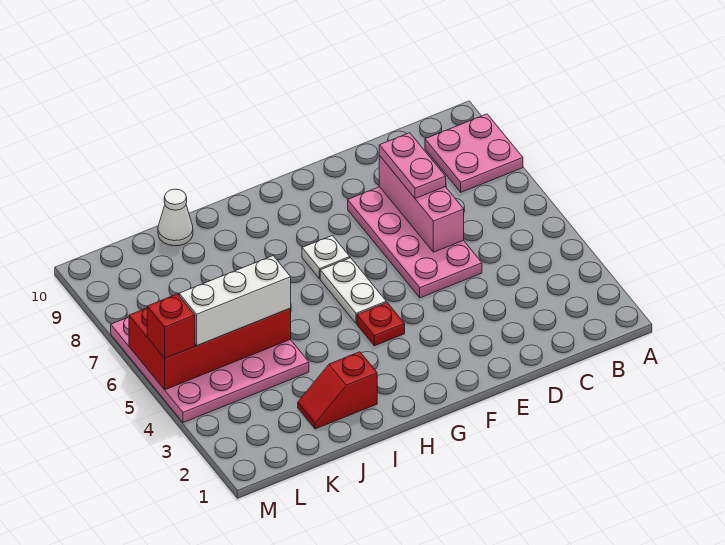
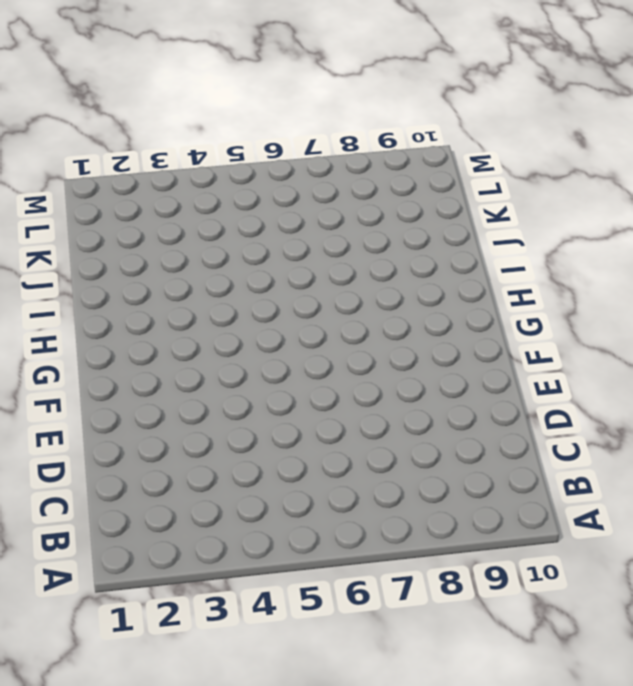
none -> pink plate A8:B9 level 1
none -> pink plate D5:E8 level 1
none -> red plate G4 level 1

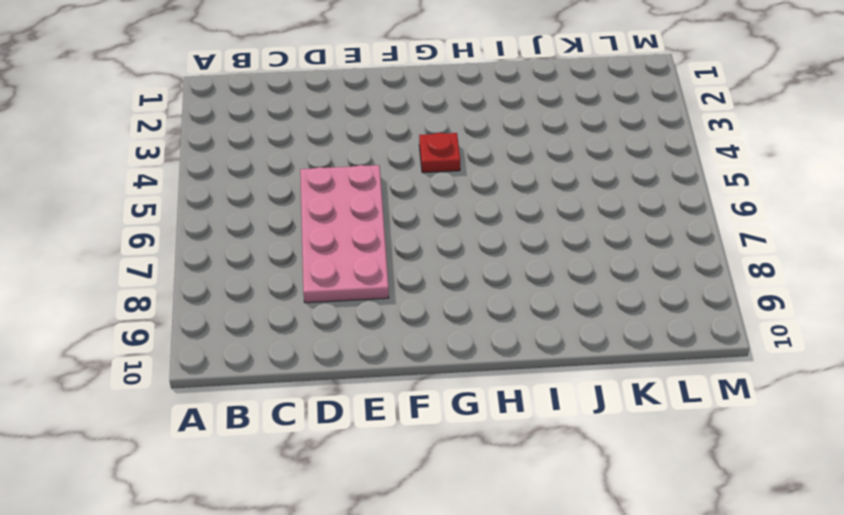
none -> pink plate A8:B9 level 1
none -> white plate G5:G6 level 1
none -> white plate G7 level 1

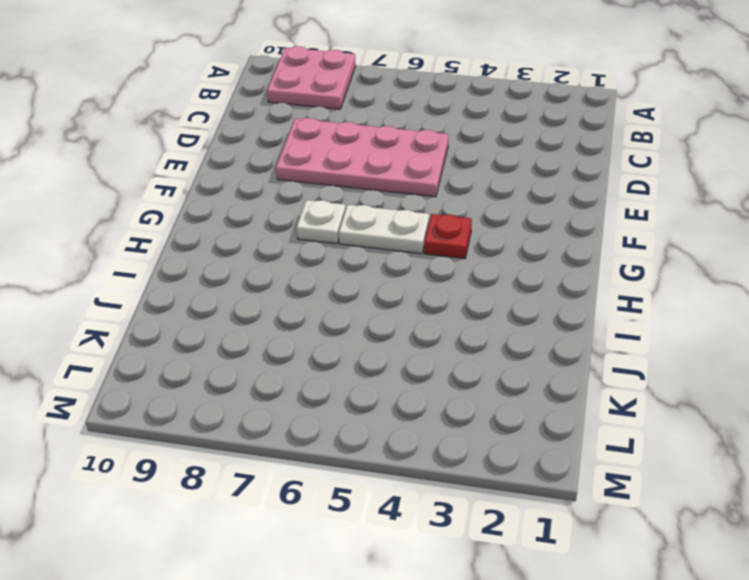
none -> red slope I2:J2 level 1 top I
none -> pink plate J4:M7 level 1
none -> white cone J10 level 1

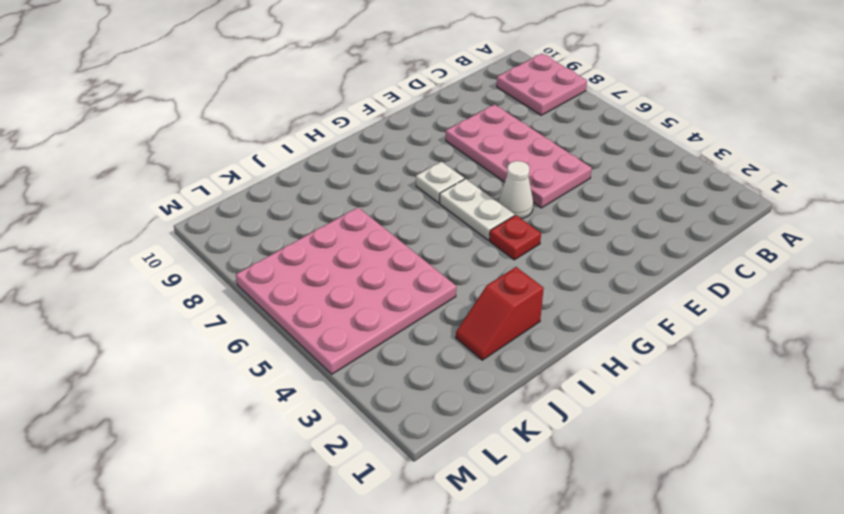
white cone F5 level 1 -> white cone J10 level 1
none -> pink brick D6:D8 level 2
none -> red brick J5:M6 level 2
none -> pink plate D7:D8 level 3

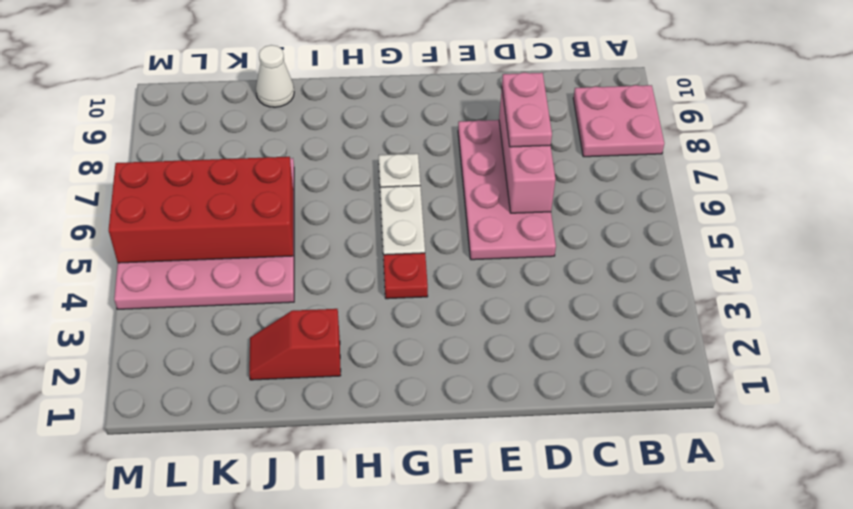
none -> white brick J5:L5 level 3
none -> red brick M5 level 3

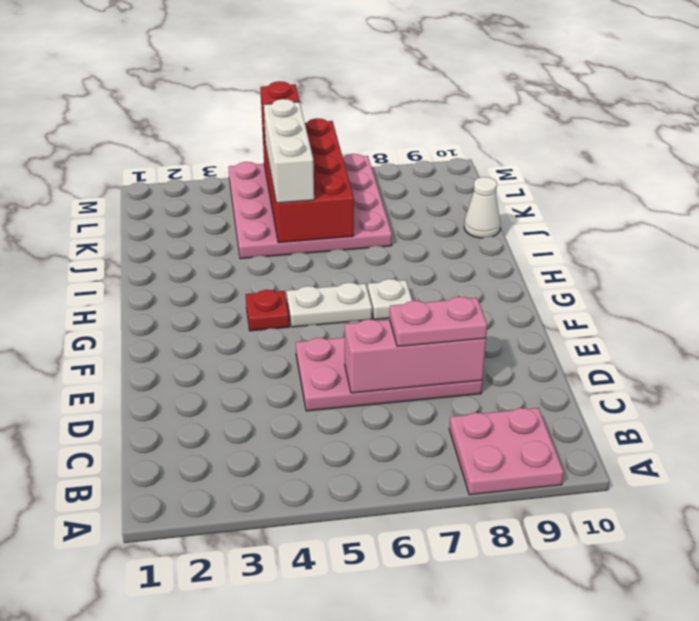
none -> red slope I2:J2 level 1 top I

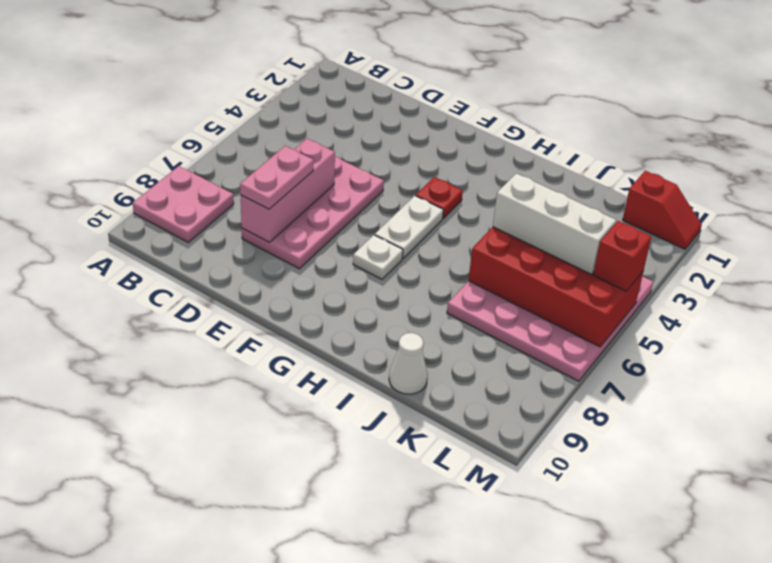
red slope L1:M1 level 1 top L -> red slope I2:J2 level 1 top I

